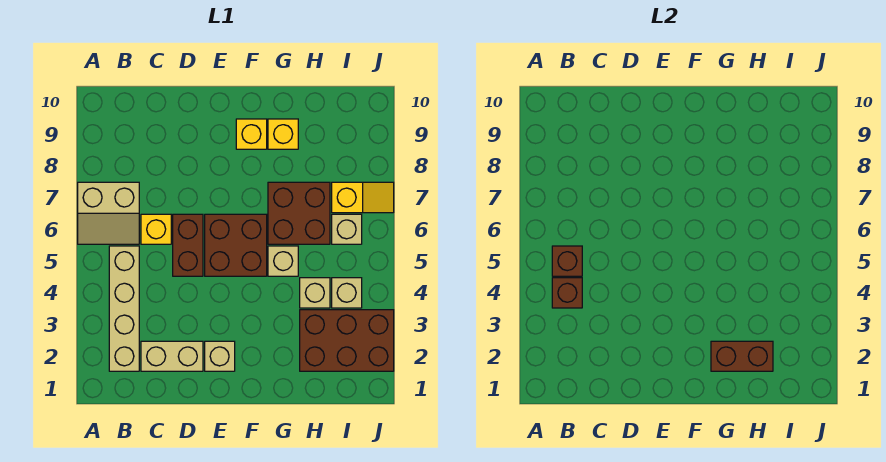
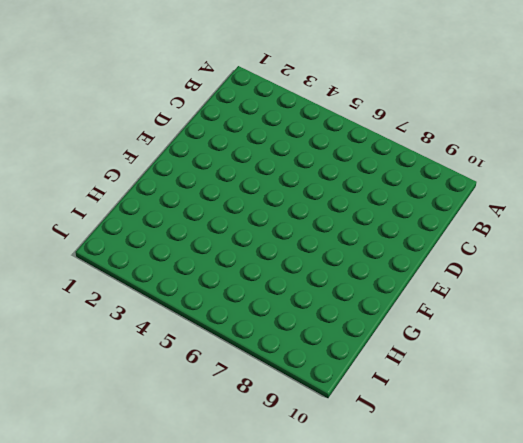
none -> tan slope A6:B7 level 1 top 7
none -> tan brick B2:B5 level 1
none -> tan brick C2:D2 level 1

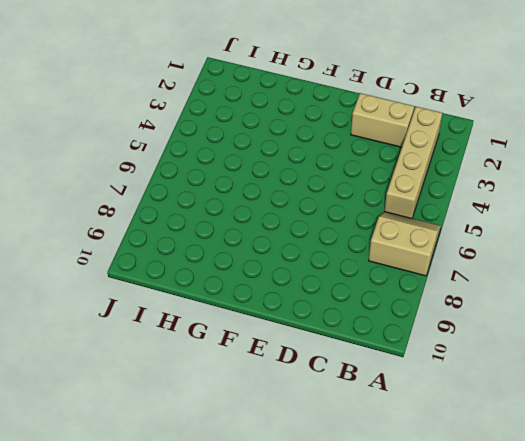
none -> yellow brick C6 level 1
none -> brown brick D5:D6 level 1
none -> tan brick E2 level 1

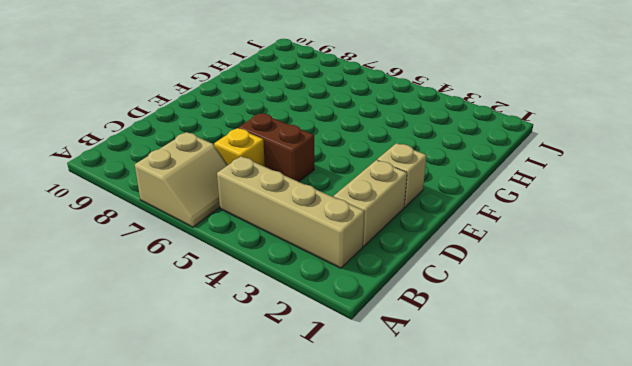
none -> brown brick E5:F6 level 1
none -> yellow brick F9 level 1
none -> tan brick G5 level 1

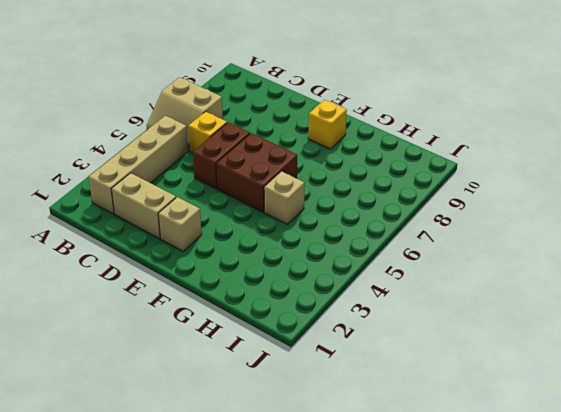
none -> brown brick G6:H7 level 1
none -> yellow brick G9 level 1
none -> brown brick H2:J3 level 1

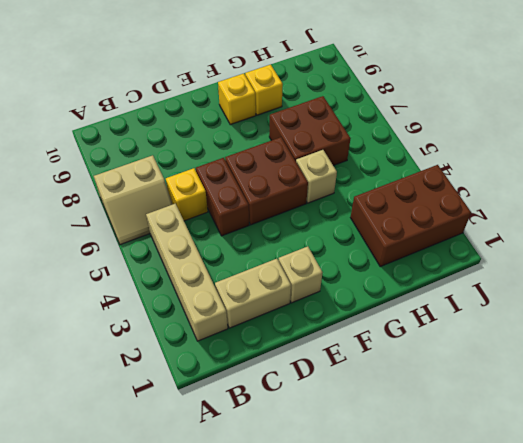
none -> tan brick H4 level 1
none -> tan brick I4 level 1
none -> tan brick I6 level 1

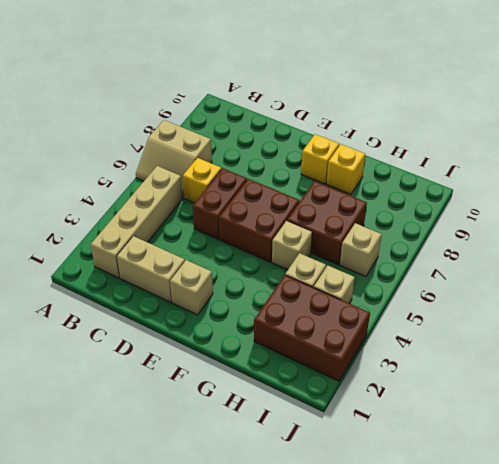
none -> yellow slope I7:J7 level 1 top I
none -> brown brick B4 level 2
none -> brown brick B5 level 2

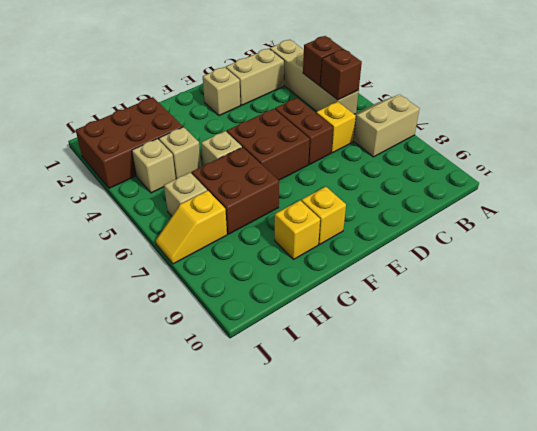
none -> brown brick G2:H2 level 2

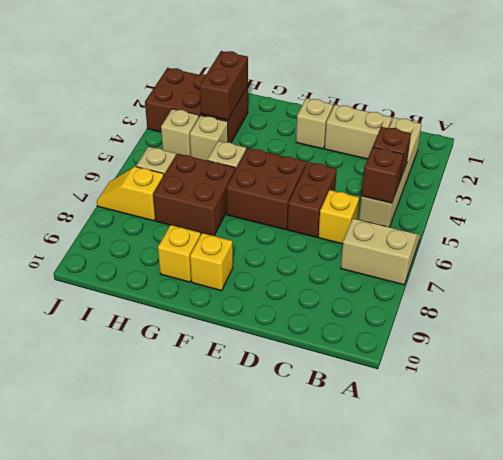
brown brick H2:H3 level 2 -> brown brick G2:H2 level 2

